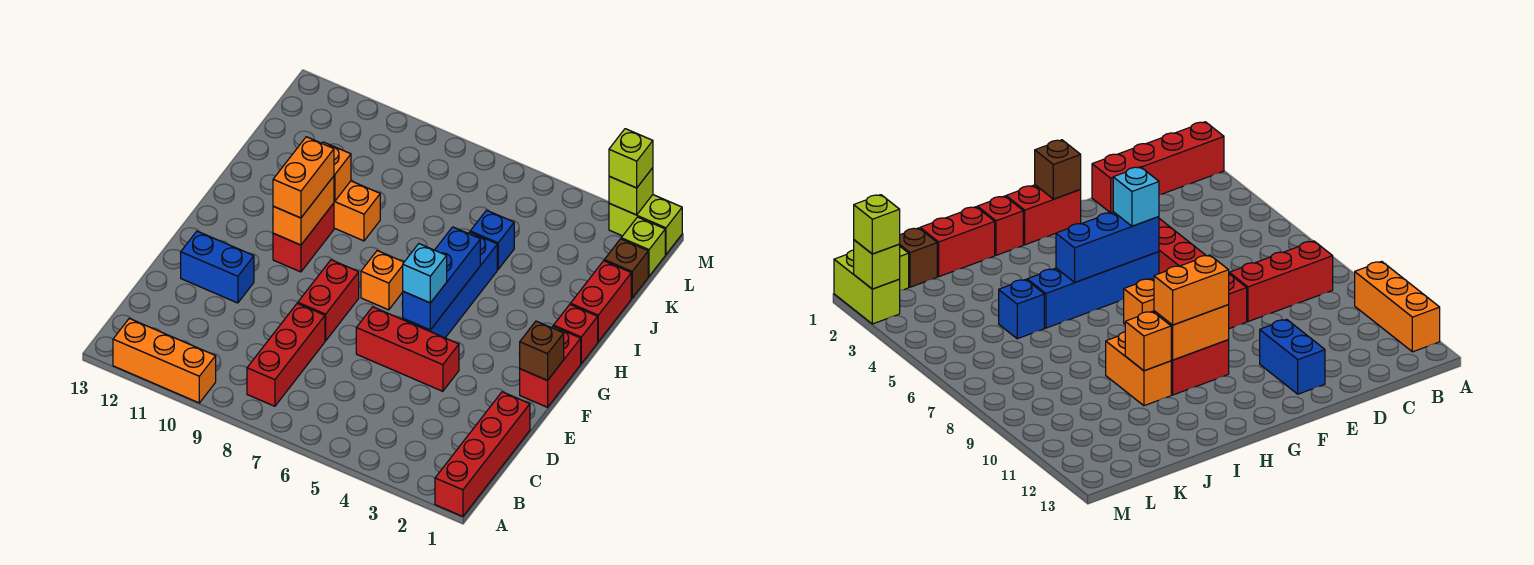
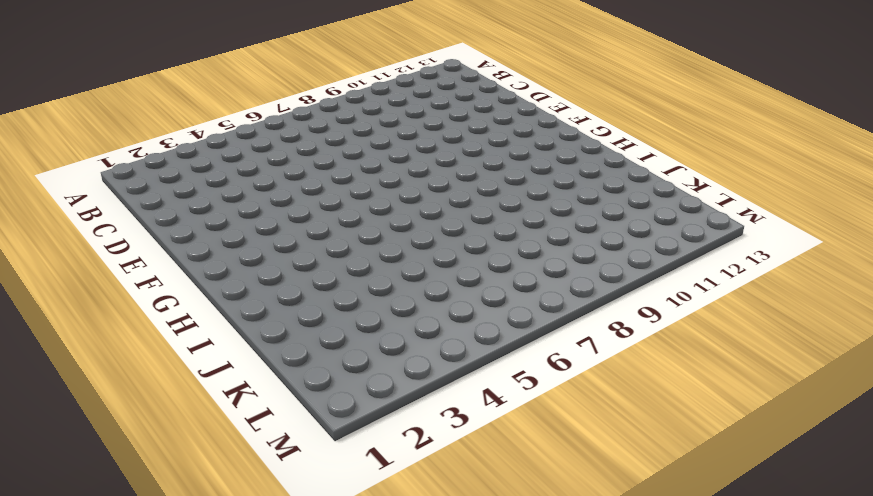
none -> red brick A1:D1 level 1
none -> orange brick A10:A12 level 1
none -> red brick B8:D8 level 1

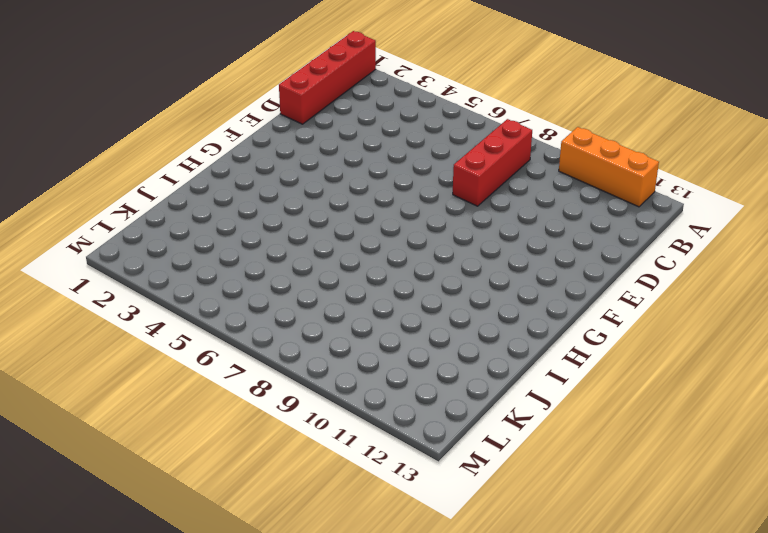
none -> red brick E4:E6 level 1
none -> red brick E8:F8 level 1
none -> blue brick E11:E12 level 1

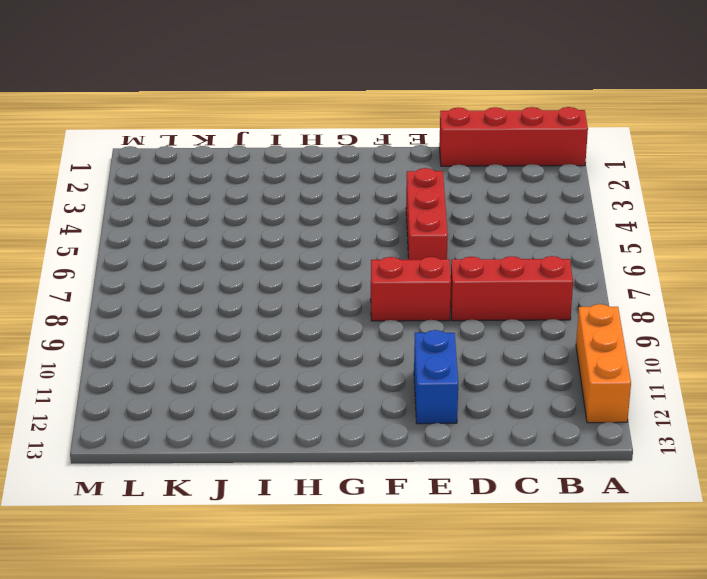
none -> red brick F1:G1 level 1
none -> blue brick F5:I5 level 1
none -> orange brick G7 level 1

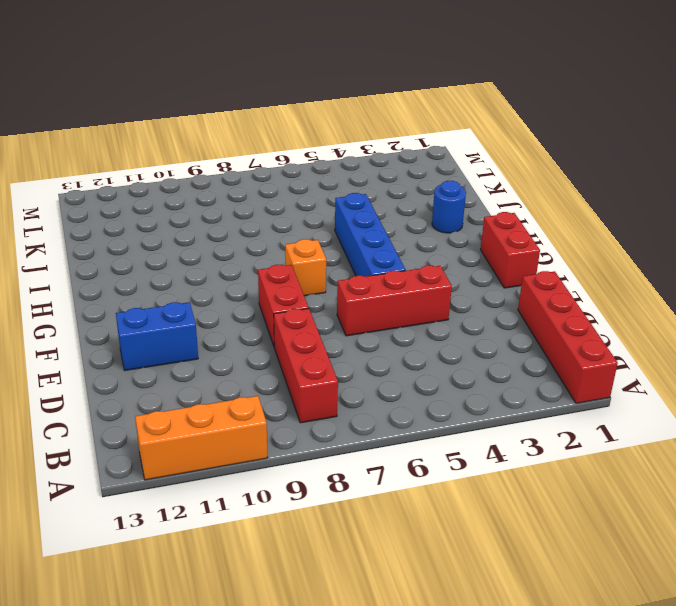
blue round brick I2 level 1 -> none
none -> red brick G10:H10 level 1
none -> red brick H1 level 1
none -> red brick I1:J1 level 1

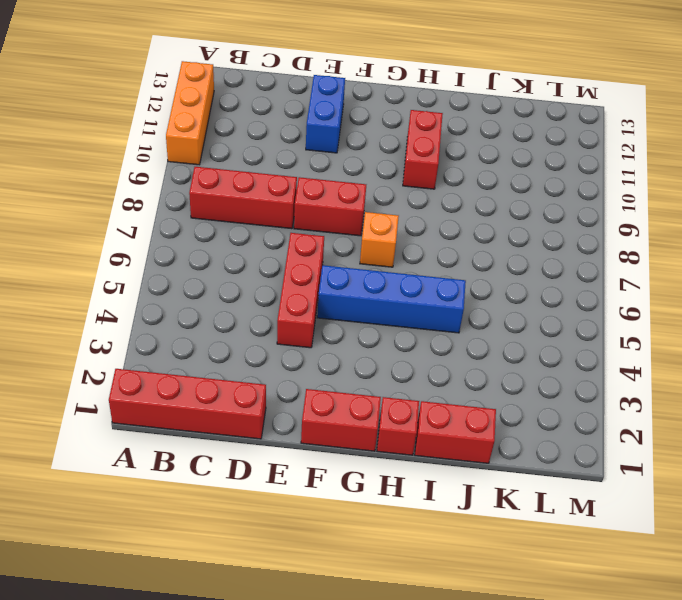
red brick H10:H11 level 1 -> red brick G10:H10 level 1
none -> orange brick I9:I10 level 1
none -> blue brick J5 level 1
none -> brown brick K1 level 1

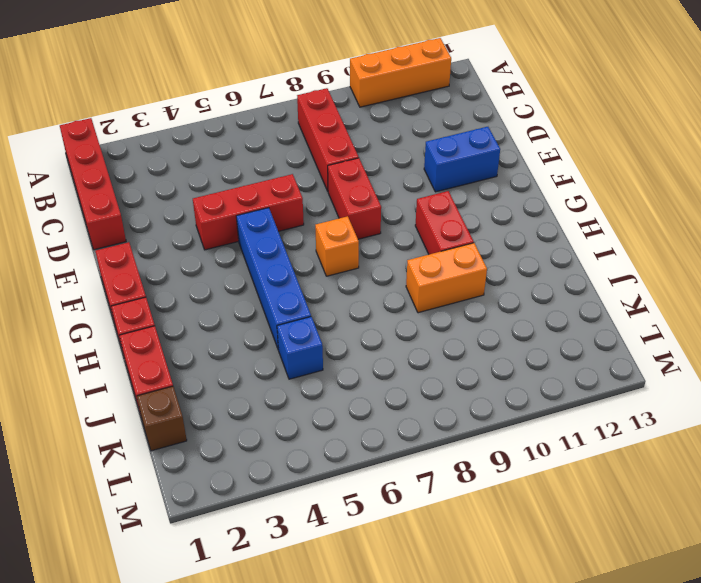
none -> lime brick L1 level 1
none -> lime brick M1:M2 level 1
none -> brown brick F1 level 2

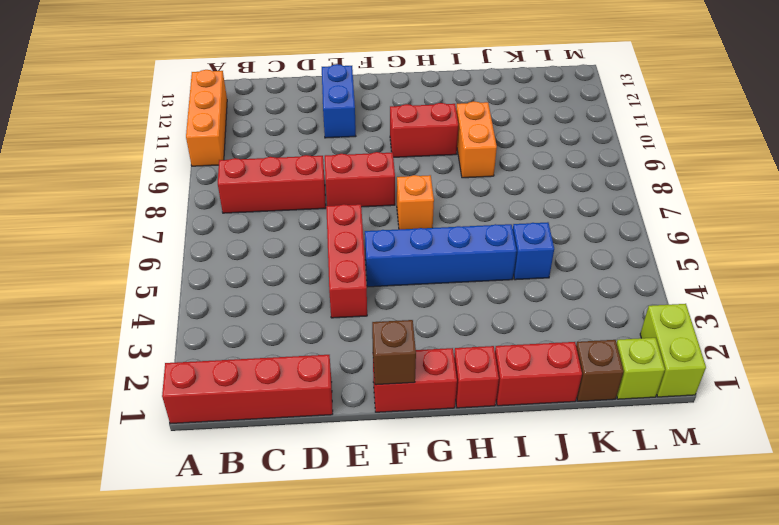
none -> blue brick F5:H5 level 2
none -> orange brick G10:H10 level 2
none -> orange brick I10 level 2

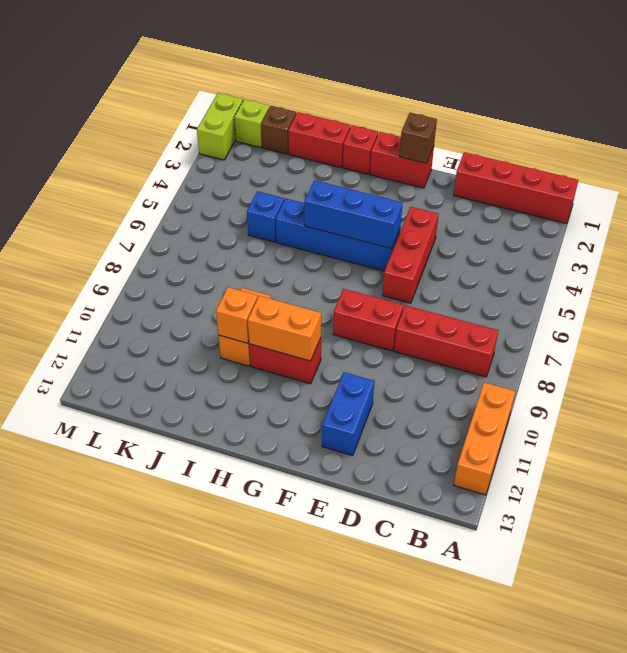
none -> orange brick G7 level 1
none -> lime brick M2 level 2
none -> cyan brick F5 level 3

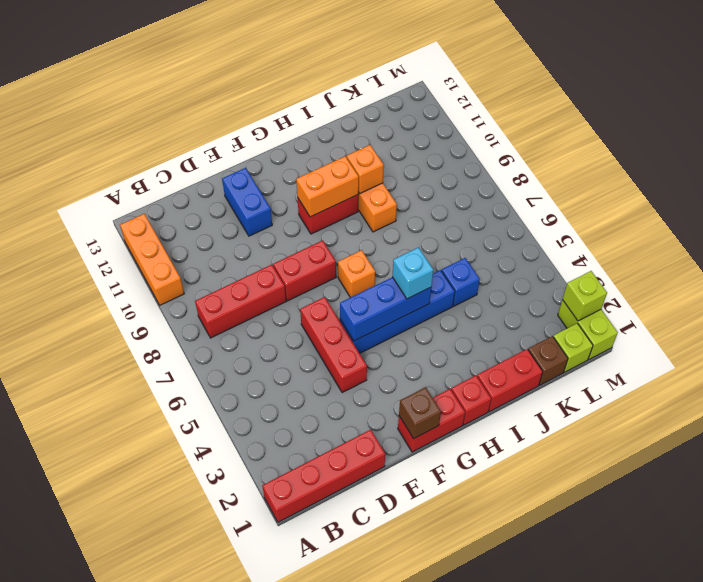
cyan brick H5 level 3 -> cyan brick F5 level 3
none -> orange brick G10:H10 level 3
none -> lime brick M2 level 3

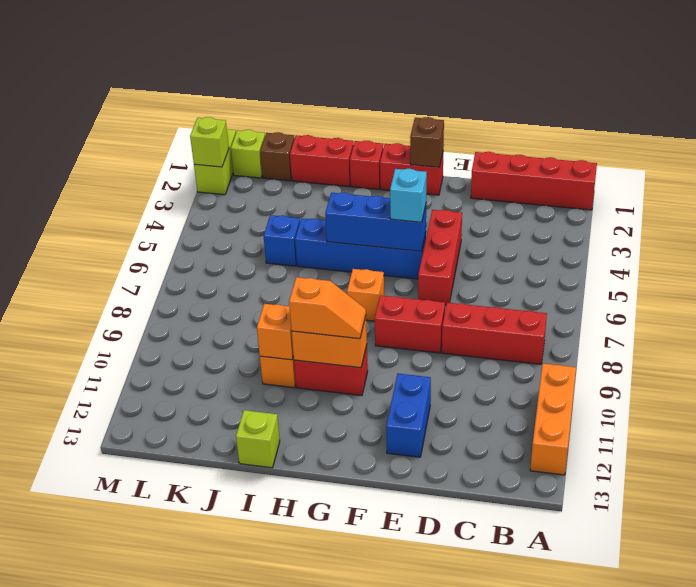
orange slope G10:H10 level 3 top H -> orange brick G10:H10 level 3
lime brick I13 level 1 -> lime brick M2 level 3

